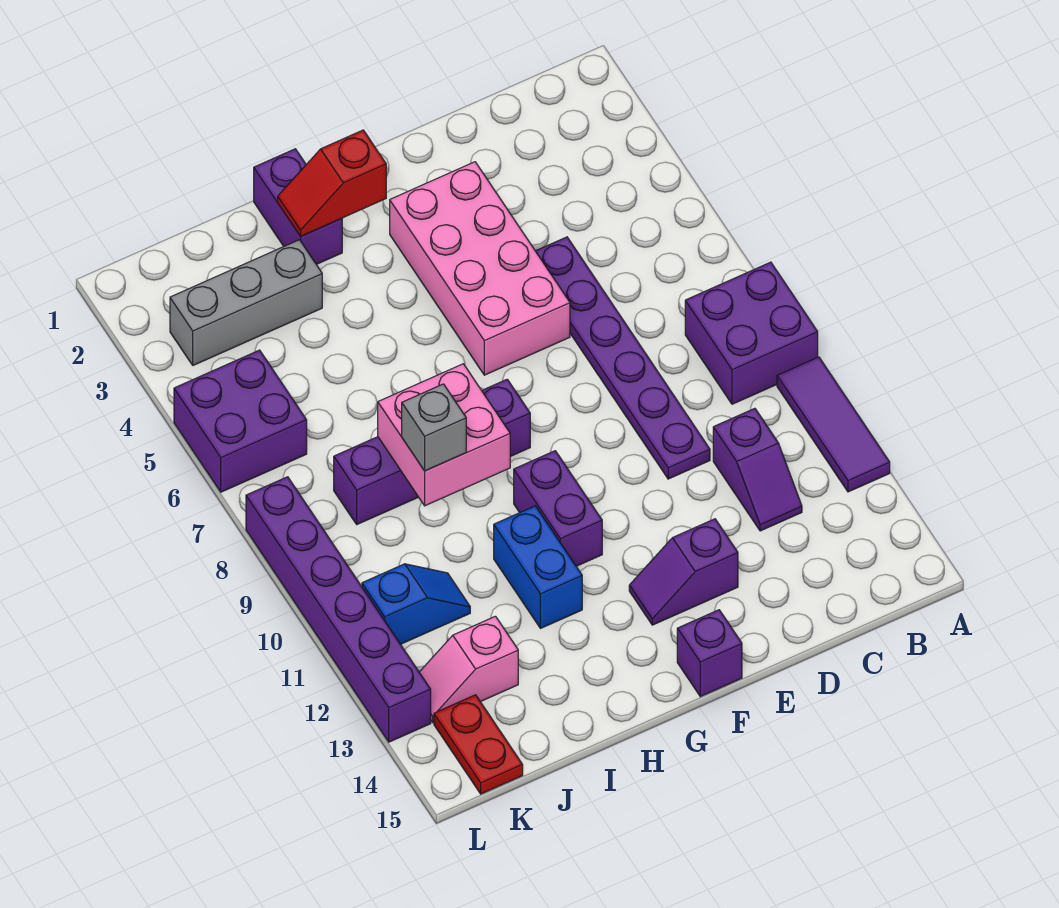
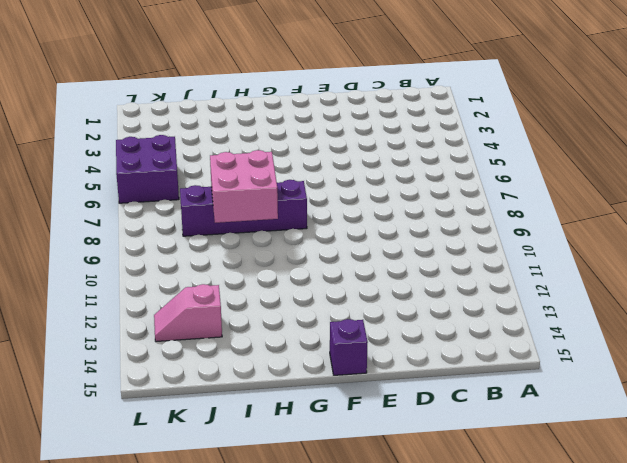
none -> purple brick A8:B9 level 1
none -> purple tile A10:A12 level 1
none -> purple slope C11:C12 level 1 top 11

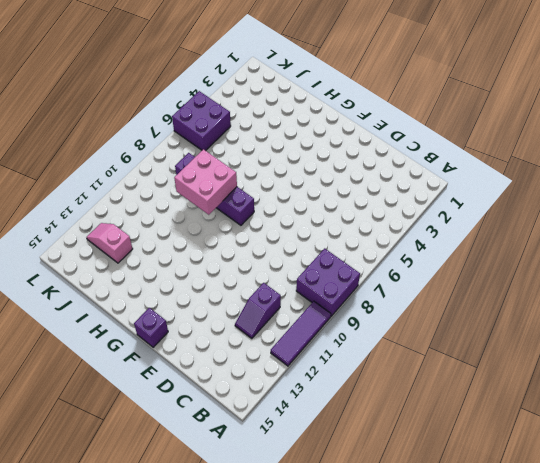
none -> purple plate D5:D10 level 1
none -> pink brick E3:F6 level 1
none -> purple slope E13:F13 level 1 top E

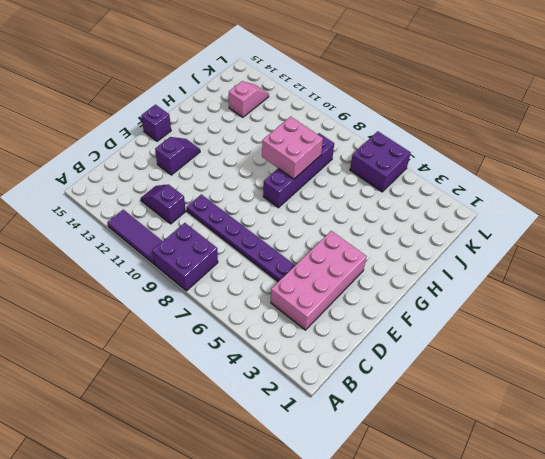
pink brick C3:F4 level 1 -> pink brick E3:F6 level 1
none -> purple brick G10:G11 level 1
none -> purple brick H1:H2 level 1
none -> blue brick H11:H12 level 1

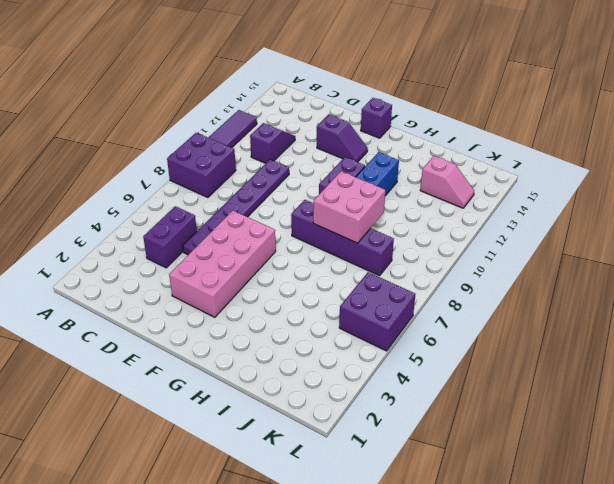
purple brick C4:C5 level 1 -> purple brick H1:H2 level 1
none -> grey brick I3:K3 level 1
none -> blue slope J11:K11 level 1 top K
none -> red plate K14:K15 level 1

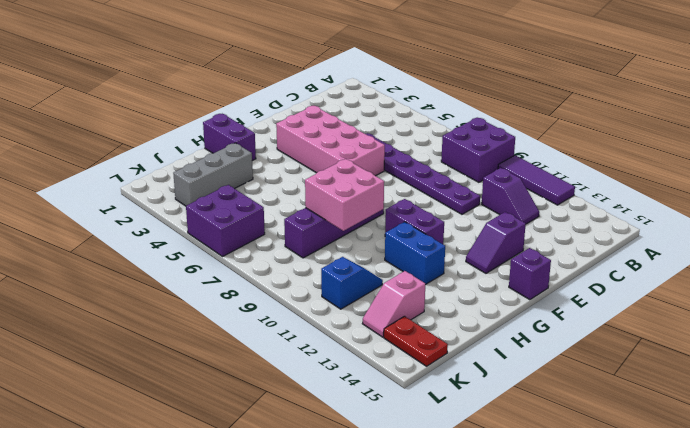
none -> purple brick L8:L13 level 1
none -> red slope G2:H2 level 2 top G
none -> grey brick I9 level 3

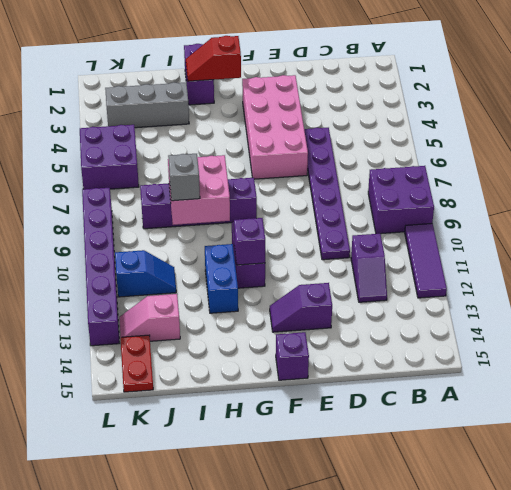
purple brick G11 level 2 -> none

